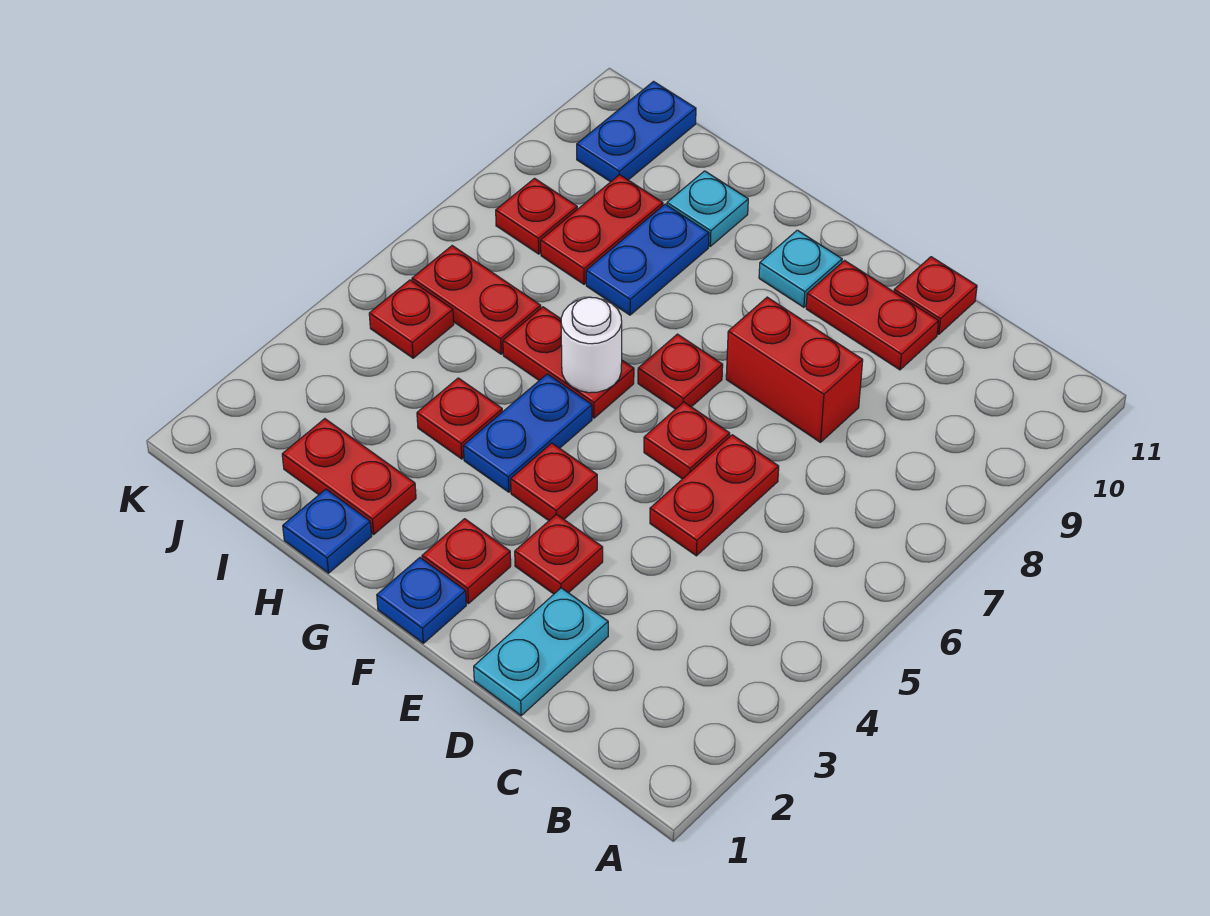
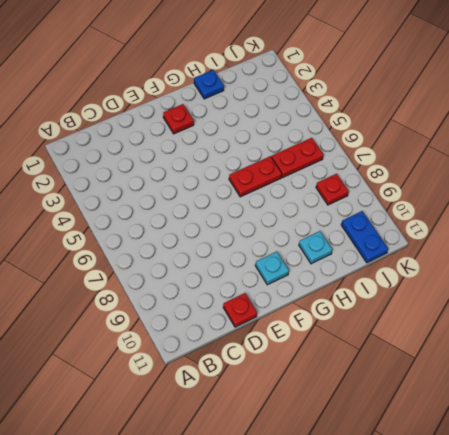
none -> cyan plate D1:D2 level 1
none -> red plate D5:D6 level 1
none -> red brick D8:E8 level 1

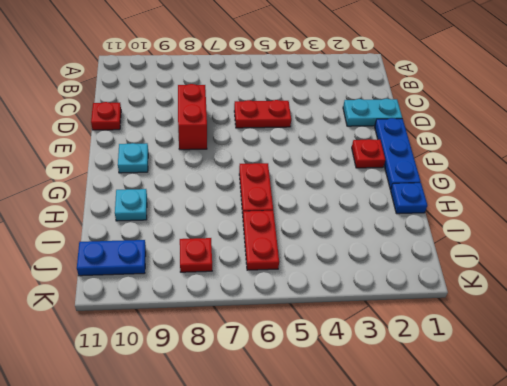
blue plate E1:G1 level 1 -> blue plate F1 level 1
none -> red plate D10:E10 level 1
none -> red plate E3 level 1
none -> red plate E6 level 1

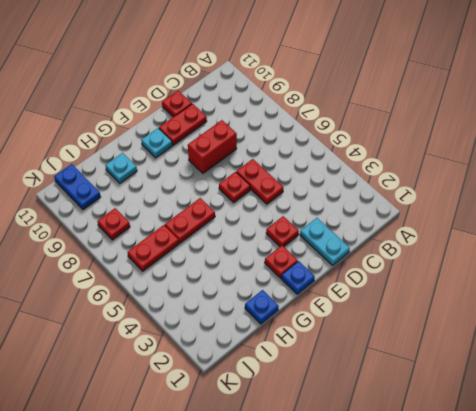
none -> red plate F4 level 1
none -> red plate F7 level 1
none -> blue plate G4:G5 level 1

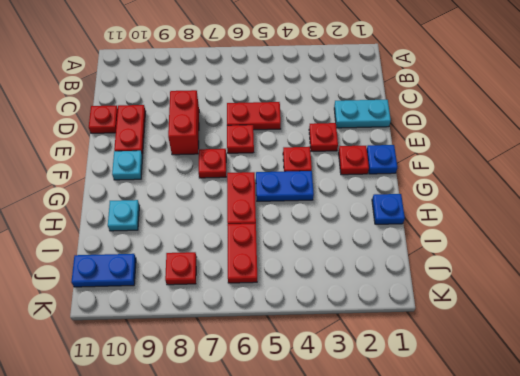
none -> red plate H2:I2 level 1
none -> red plate H4 level 1
none -> blue plate H8:H9 level 1

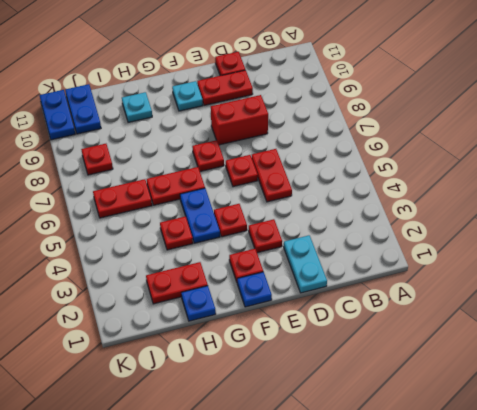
blue plate K10:K11 level 1 -> blue plate H8:H9 level 1
none -> red plate I8:I9 level 1
none -> red plate J5 level 1
none -> white round brick G6 level 2

